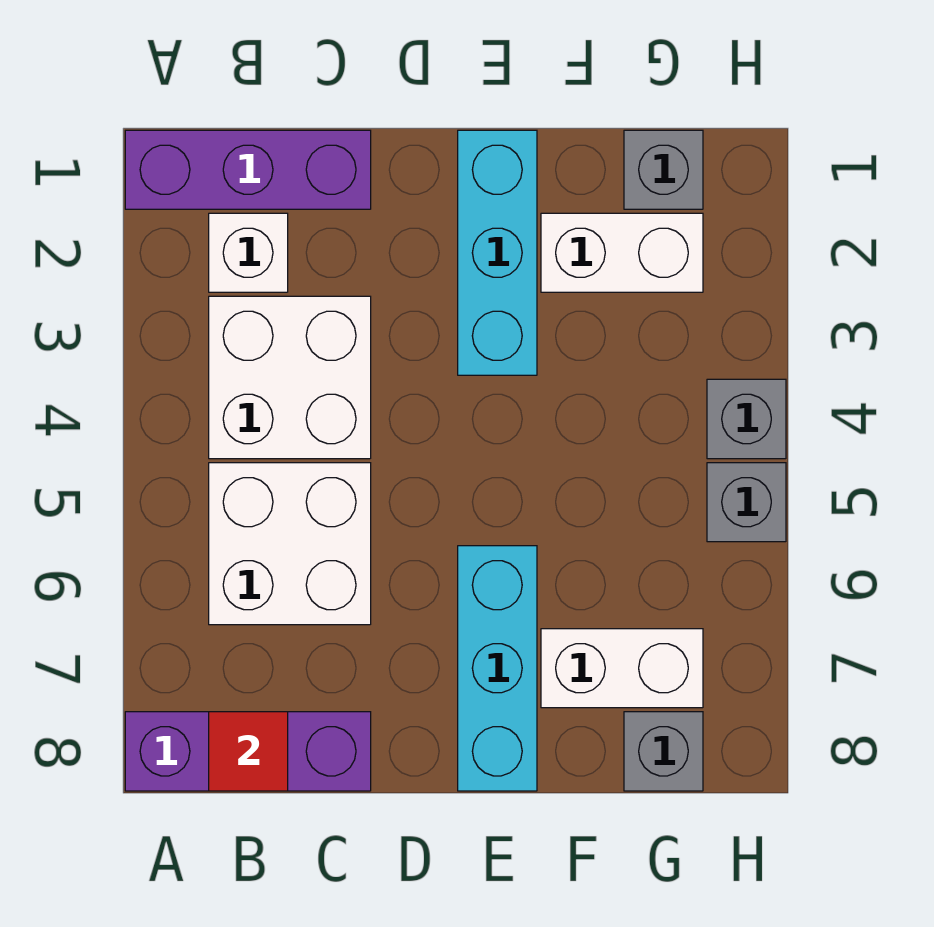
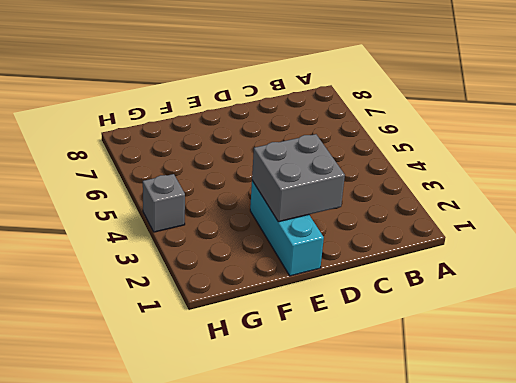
grey brick D2:E3 level 2 -> none
none -> purple brick A1:C1 level 1
none -> purple brick A8:C8 level 1
none -> white brick B2 level 1

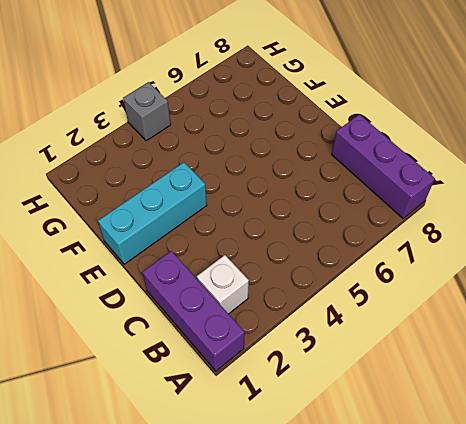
none -> white brick B3:C4 level 1
none -> white brick B5:C6 level 1
none -> cyan brick E6:E8 level 1

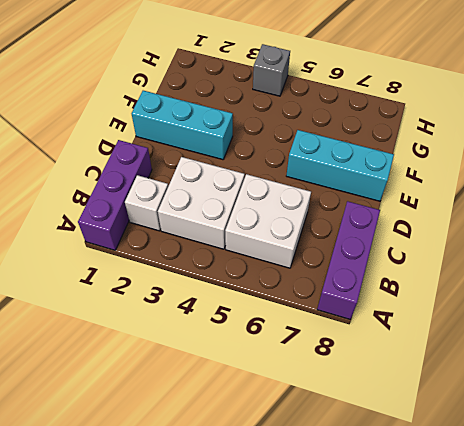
none -> white brick F2:G2 level 1
none -> white brick F7:G7 level 1
none -> grey brick G1 level 1

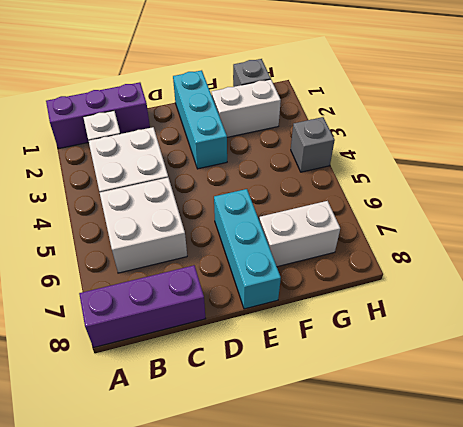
none -> grey brick G8 level 1
none -> grey brick H5 level 1
none -> red tile B8 level 2

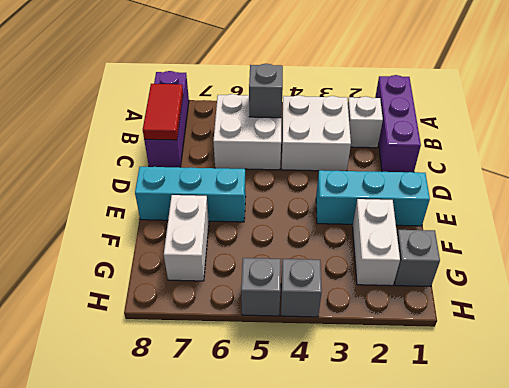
grey brick B5 level 2 -> grey brick G8 level 1
red tile B8:C8 level 2 -> red tile B8 level 2

